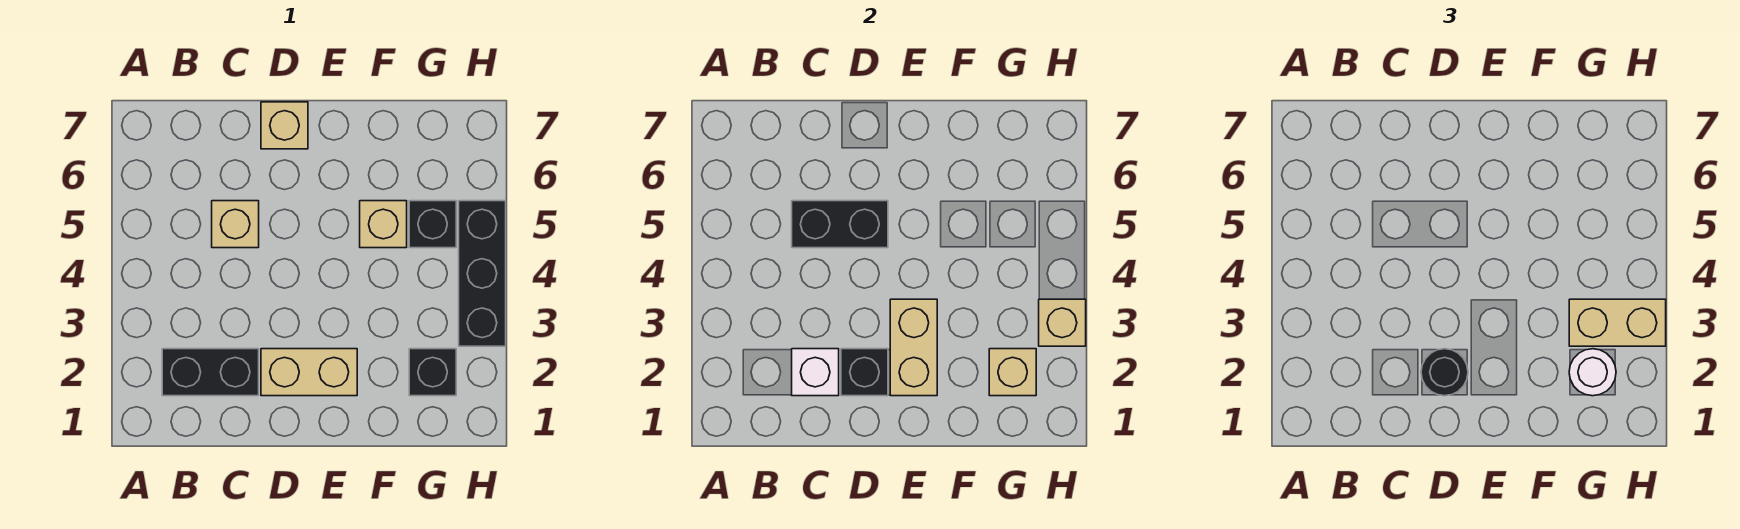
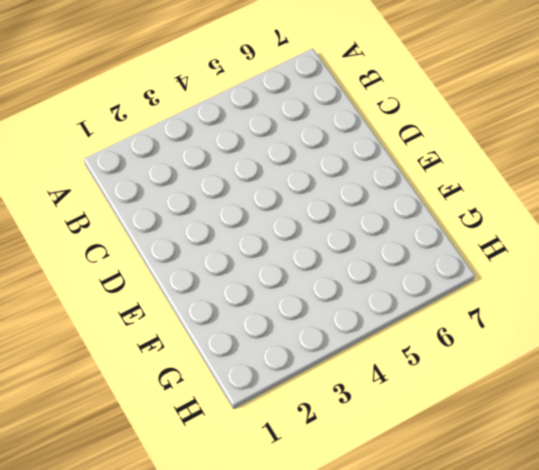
none -> black brick B2:C2 level 1
none -> tan brick C5 level 1
none -> tan brick D2:E2 level 1

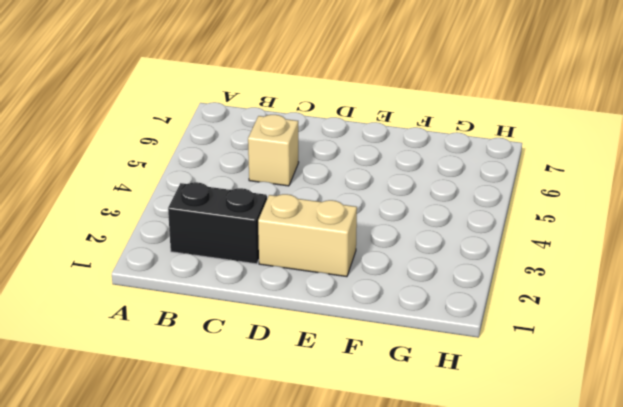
none -> tan brick D7 level 1
none -> tan brick F5 level 1
none -> black brick G2 level 1

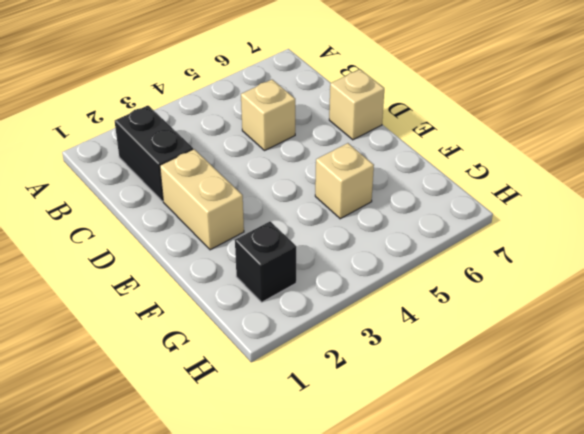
none -> black brick G5 level 1
none -> black brick H3:H5 level 1
none -> white brick C2 level 2

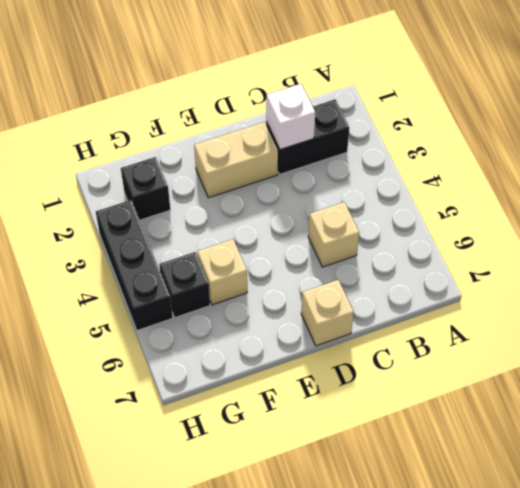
none -> black brick C5:D5 level 2
none -> black brick D2 level 2
none -> tan brick E2:E3 level 2

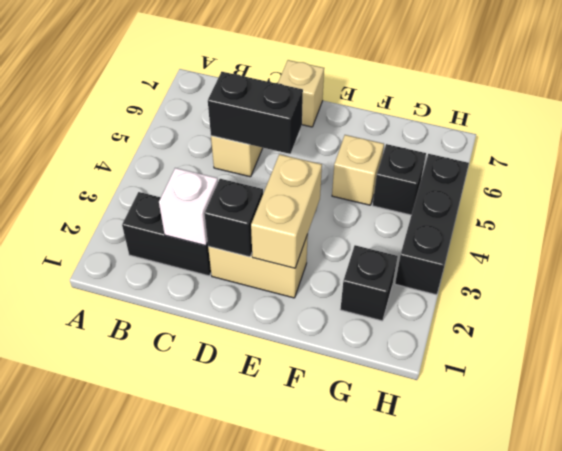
none -> tan brick G2 level 2
none -> tan brick H3 level 2
none -> black round brick D2 level 3

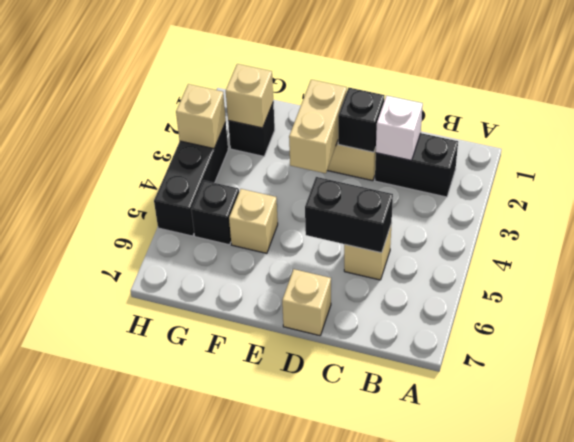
none -> black round brick D2 level 3
none -> white round brick G2 level 3
none -> tan brick G3:H3 level 3

